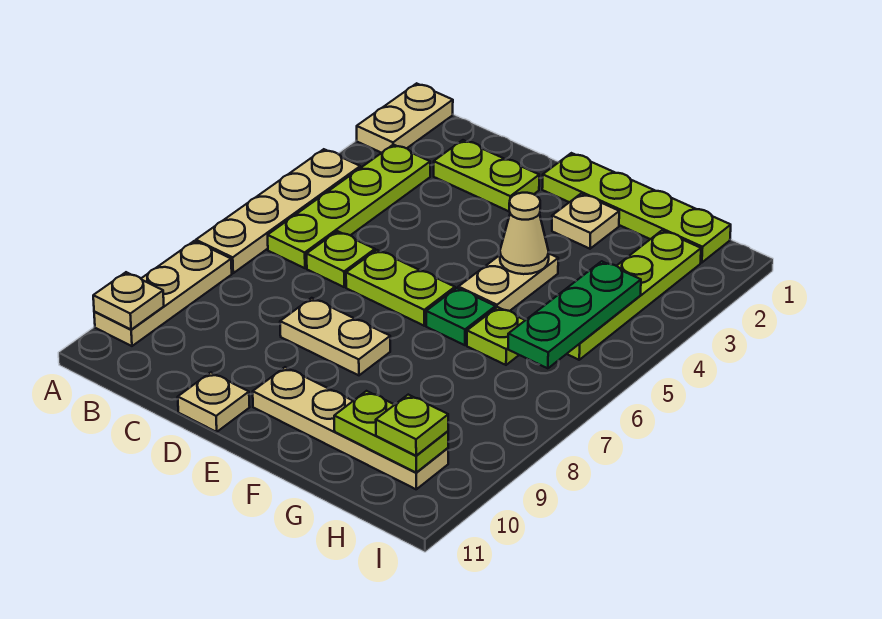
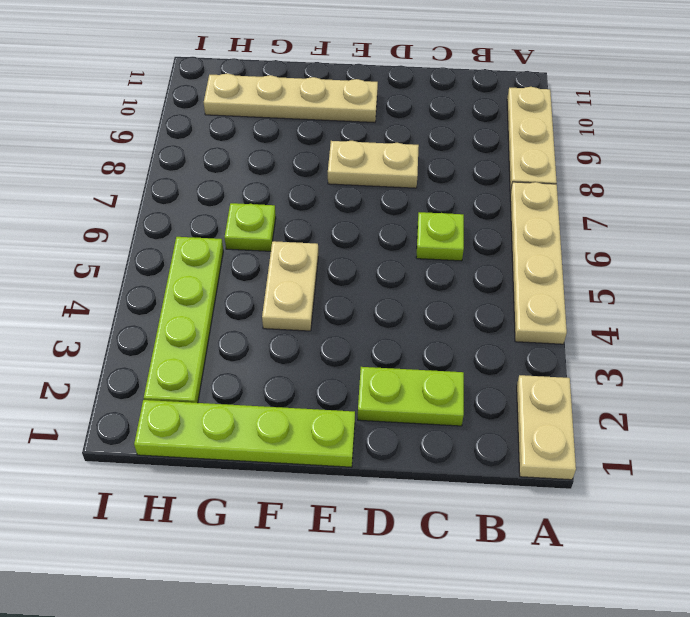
none -> lime plate B3:B6 level 1
none -> lime plate D6:E6 level 1
none -> tan plate D11 level 1

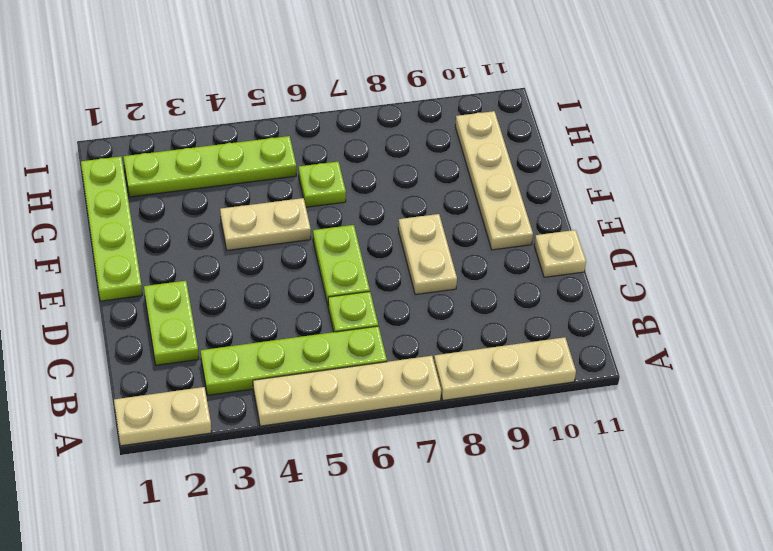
none -> tan plate F2 level 1
none -> green plate F6 level 1
none -> tan plate A10 level 2

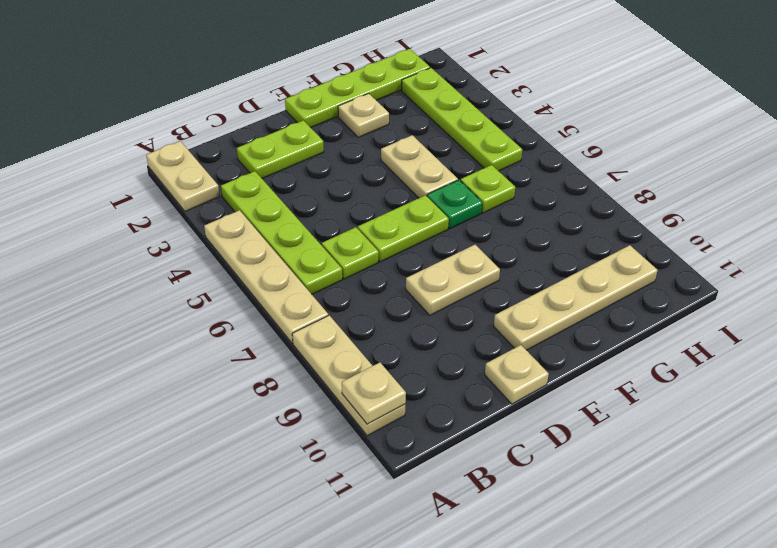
none -> tan cone F4 level 2
none -> lime plate G10:H10 level 2
none -> green plate H4:H6 level 2

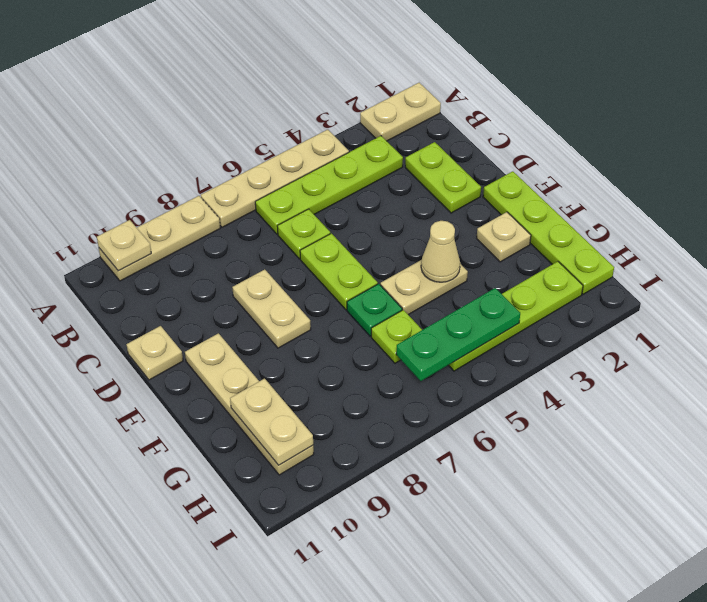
tan plate G10:H10 level 2 -> lime plate G10:H10 level 2
none -> lime plate H10 level 3

